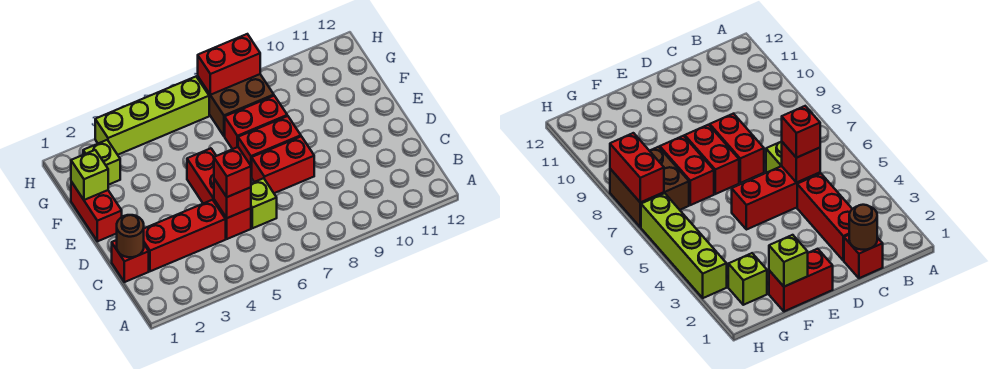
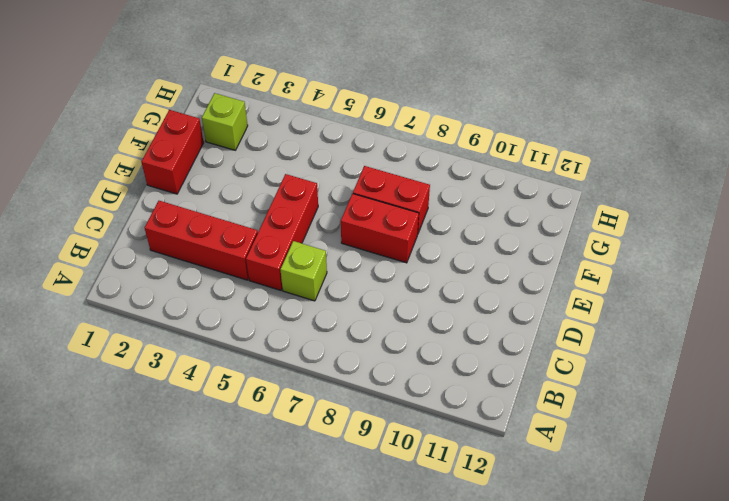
none -> red brick C1 level 1
none -> red brick D7:D8 level 1
none -> brown brick G7:H8 level 1

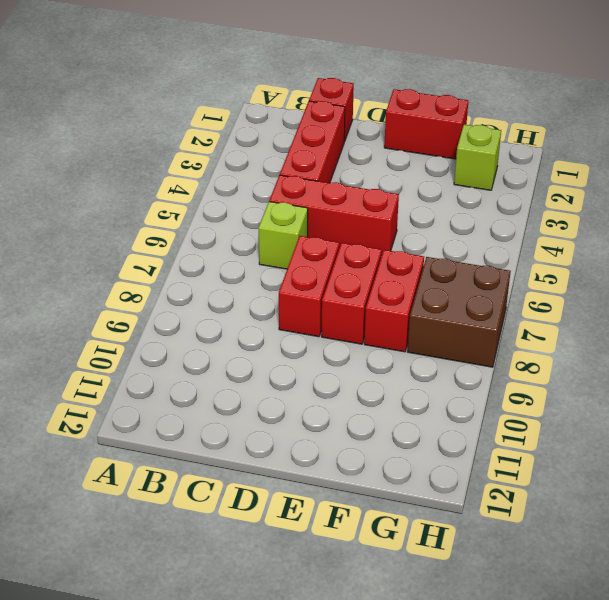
none -> lime brick H3:H6 level 1
none -> brown round brick C1 level 2
none -> red brick C5 level 2

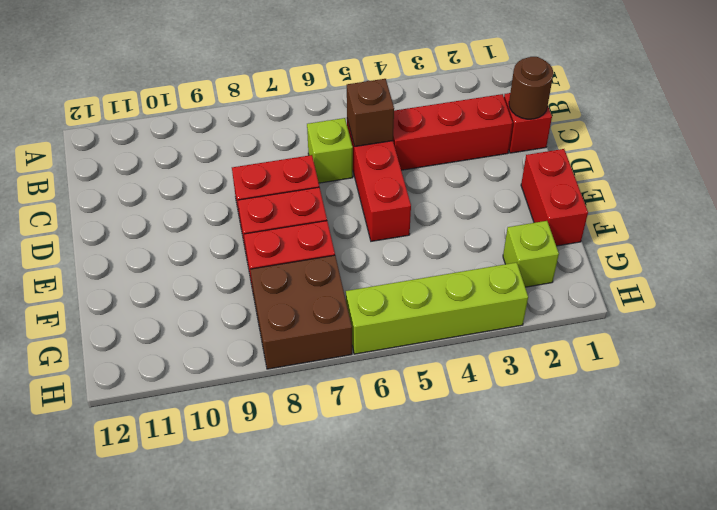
brown brick C5 level 2 -> red brick C5 level 2
none -> lime brick F1 level 2
none -> red brick H7:H8 level 2
none -> red brick C5 level 3

